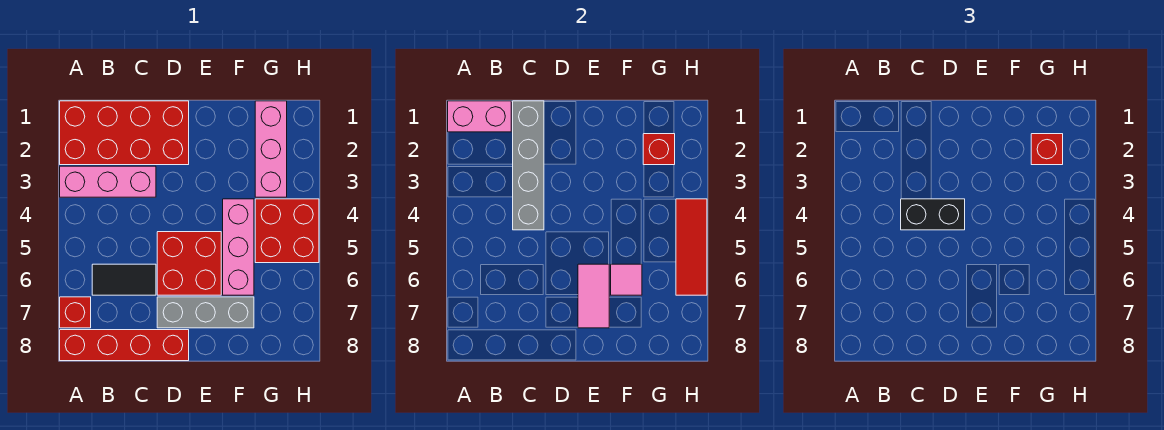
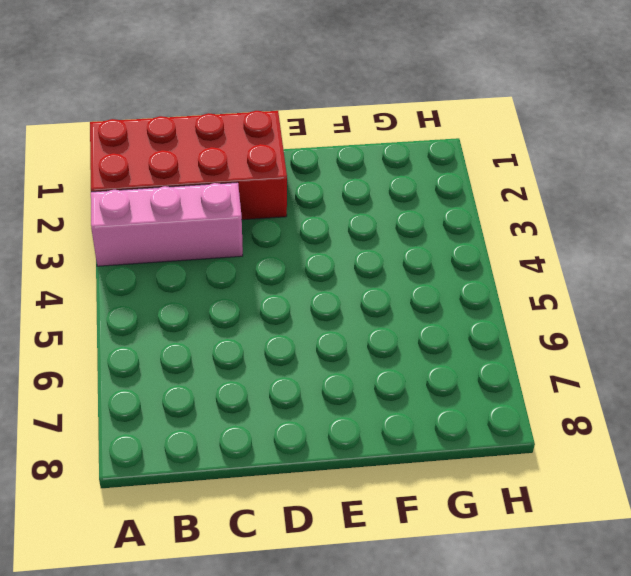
none -> red brick A7 level 1
none -> red brick A8:D8 level 1
none -> black tile B6:C6 level 1

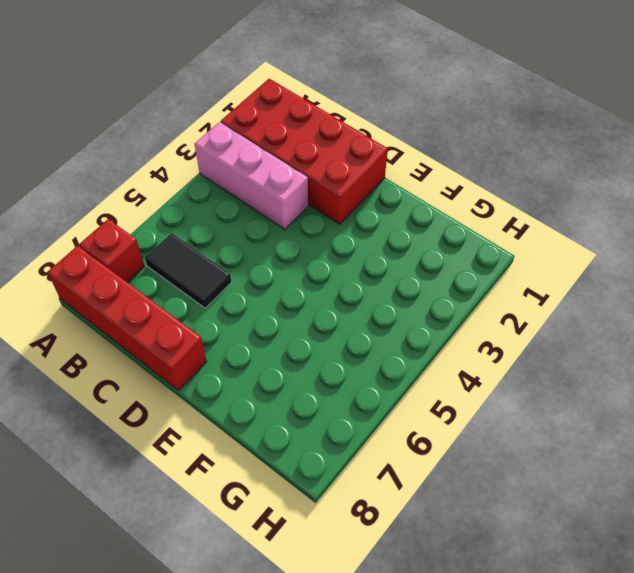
none -> red brick D5:E6 level 1
none -> grey brick D7:F7 level 1
none -> pink brick F4:F6 level 1

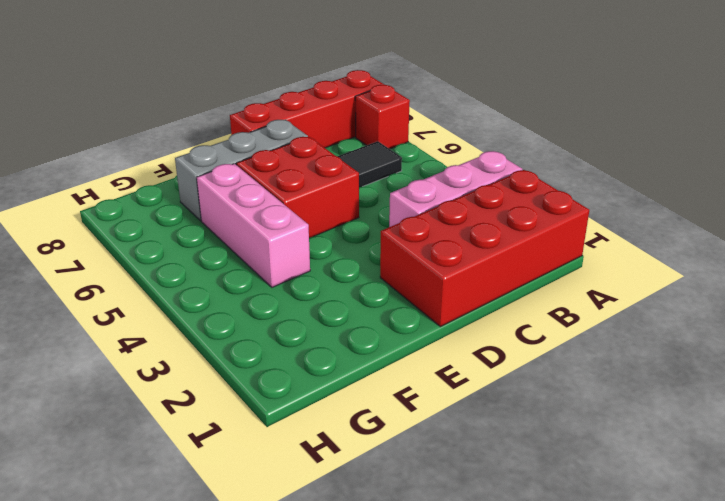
none -> pink brick G1:G3 level 1
none -> red brick G4:H5 level 1
none -> pink brick A1:B1 level 2

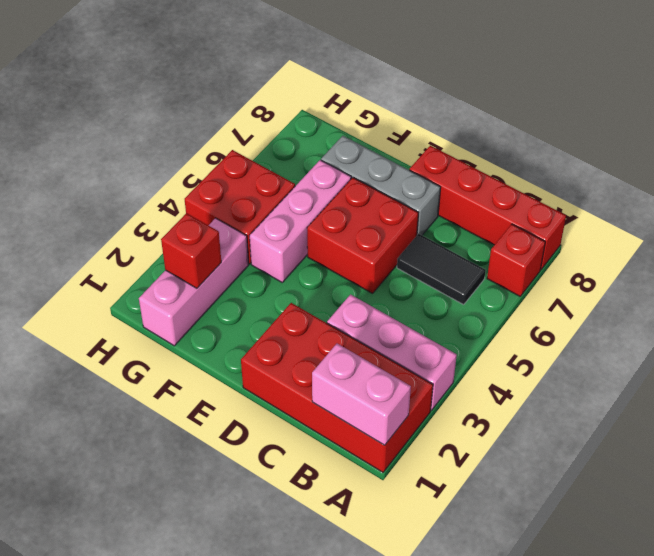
none -> grey brick C1:C4 level 2
none -> pink tile E6:E7 level 2
none -> pink tile F6 level 2

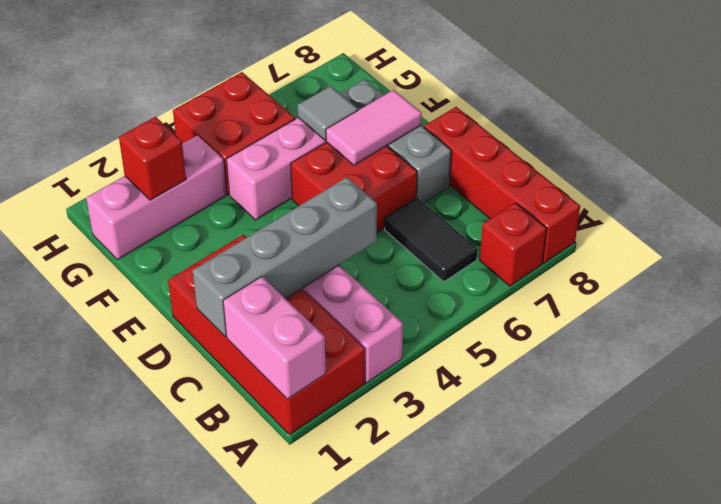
grey tile F6 level 2 -> pink tile F6 level 2
none -> red tile H4:H6 level 2
none -> black brick C4:D4 level 3
none -> red brick G2 level 3

